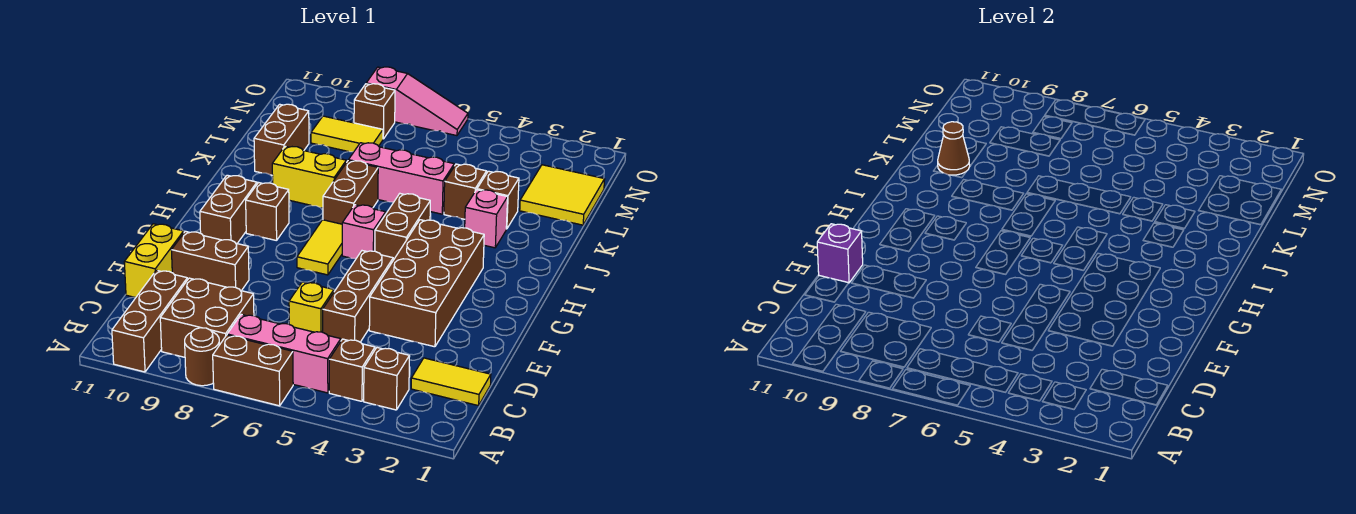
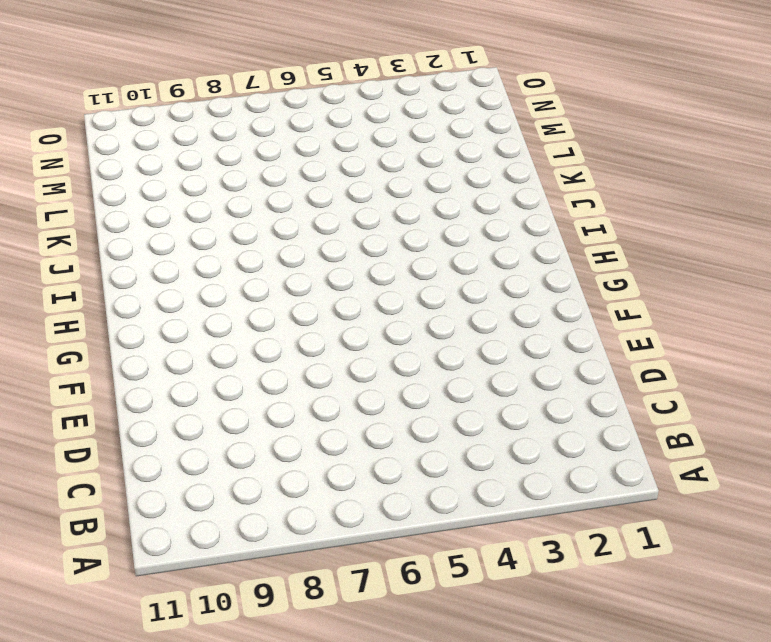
none -> brown brick A6:A7 level 1
none -> brown round brick A8 level 1
none -> brown brick A10:C10 level 1
none -> brown brick B3 level 1

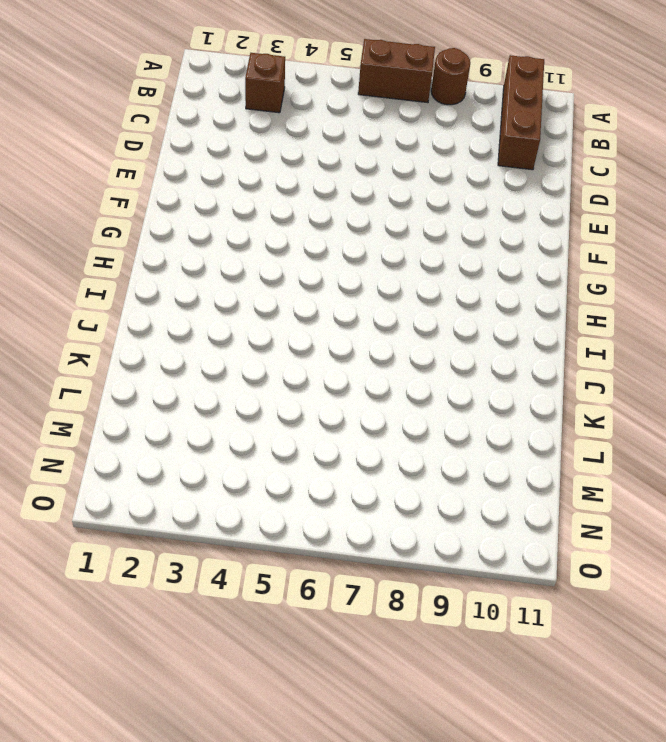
none -> brown brick B4 level 1
none -> pink brick B5:B7 level 1
none -> brown brick B8:C9 level 1
none -> yellow tile C1:C2 level 1

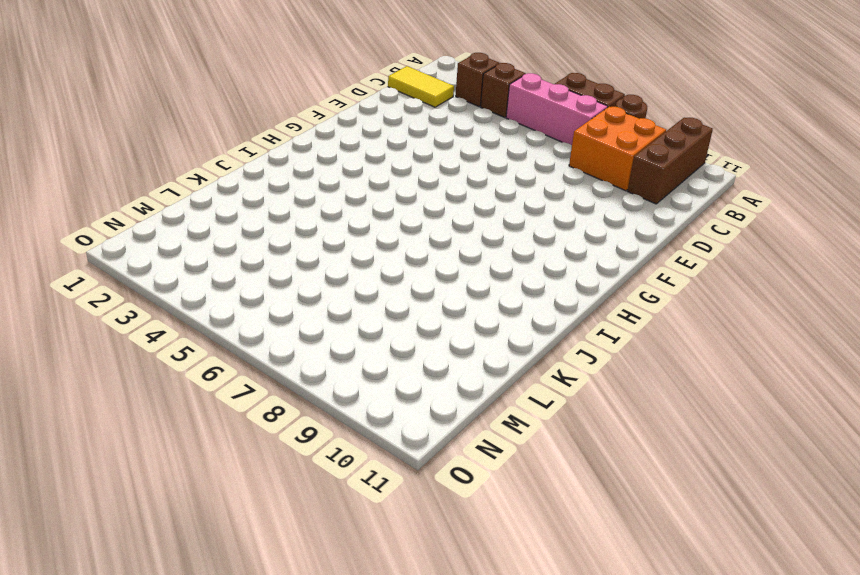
orange brick B8:C9 level 1 -> brown brick B8:C9 level 1
none -> brown brick D5:F5 level 1
none -> yellow brick D6 level 1
none -> yellow brick D11:E11 level 1
none -> brown brick E3:H4 level 1

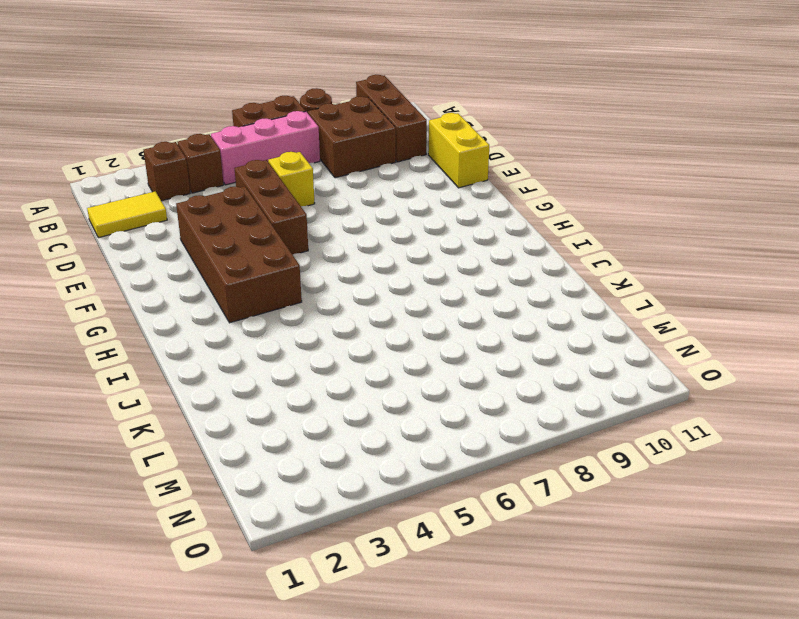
none -> brown brick E9:E10 level 1
none -> yellow tile G7:H7 level 1
none -> brown brick G10:H10 level 1
none -> brown brick H5:I5 level 1

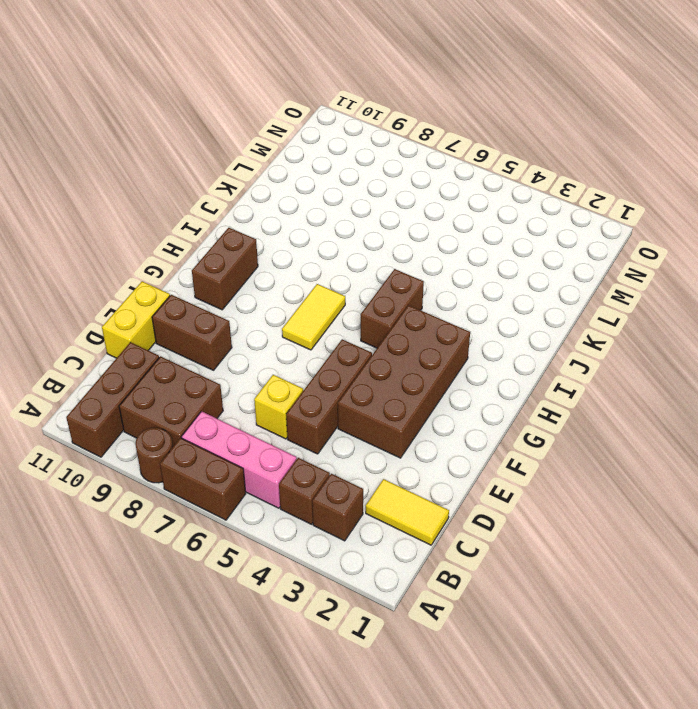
none -> pink brick H6 level 1
none -> brown brick H9 level 1
none -> brown brick I7:J7 level 1
none -> pink brick J3 level 1

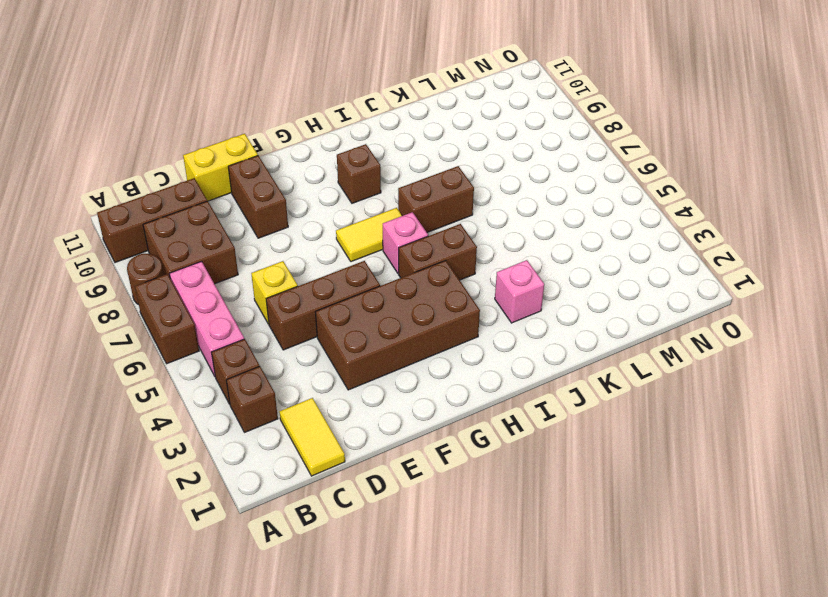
none -> brown brick G10:H10 level 1
none -> yellow brick J8:J9 level 1
none -> brown brick K3 level 1
none -> brown brick K4 level 1

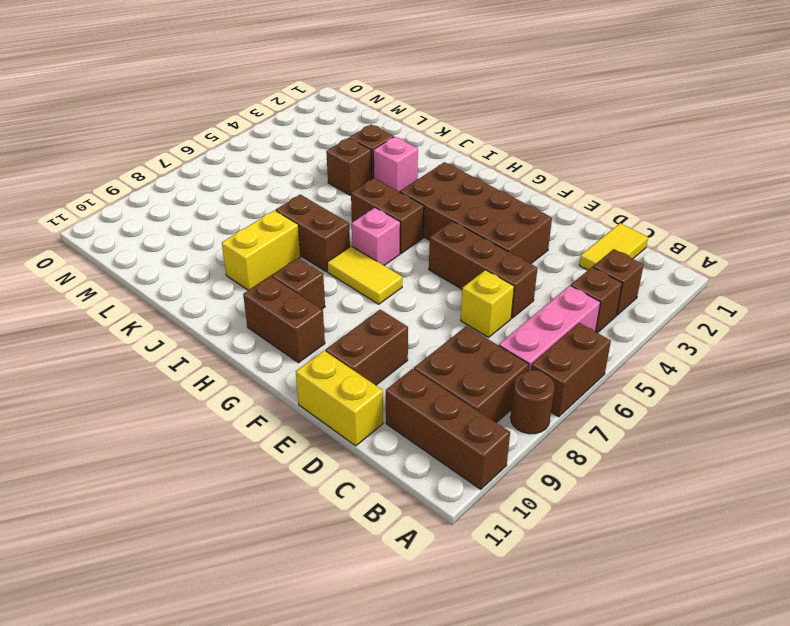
none -> pink brick K5:K7 level 1
none -> brown brick K10:L10 level 1
none -> yellow tile L1:M2 level 1
none -> yellow tile M8:M9 level 1

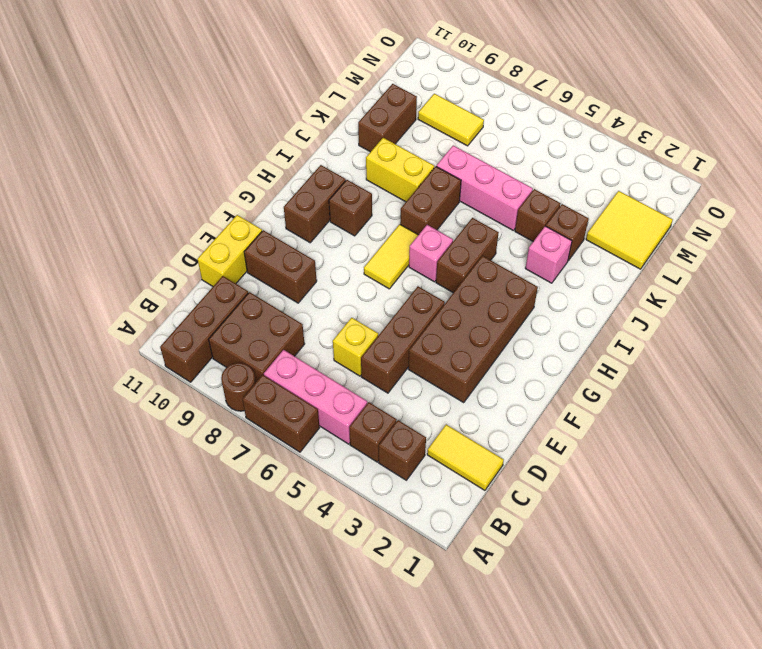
none -> brown brick N8 level 1
none -> pink slope O6:O8 level 1 top 8
none -> purple brick E11 level 2
none -> brown cone K10 level 2

